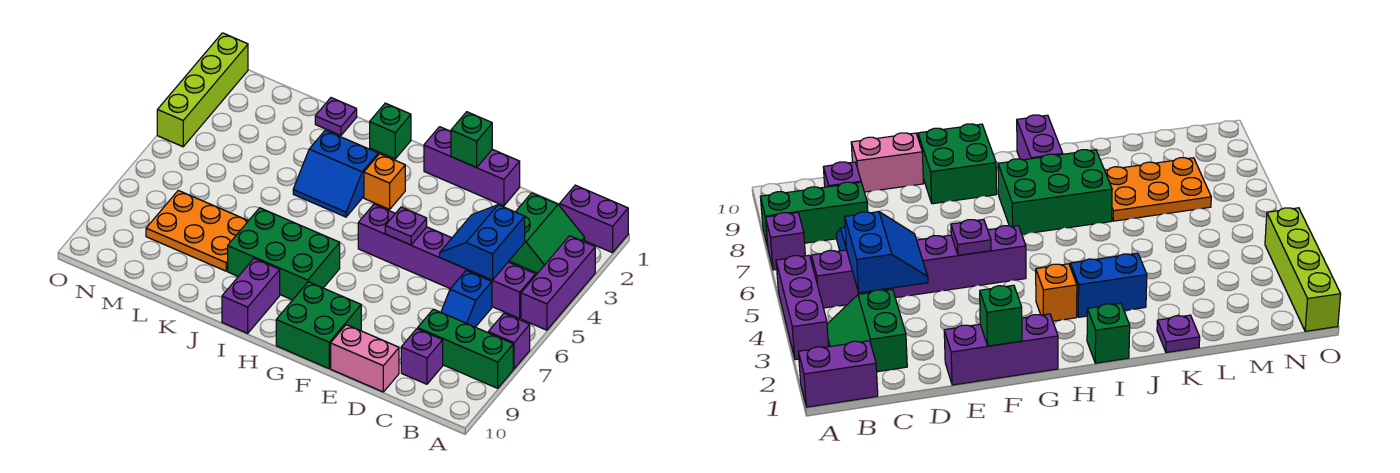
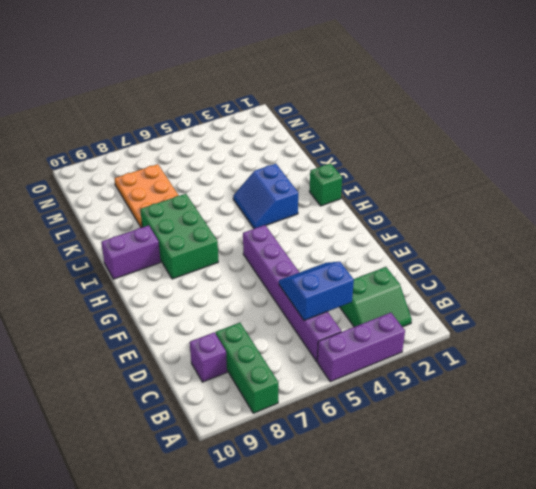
none -> purple brick A1:B1 level 1
none -> purple brick A7 level 1
none -> blue slope C6:C7 level 1 top 6

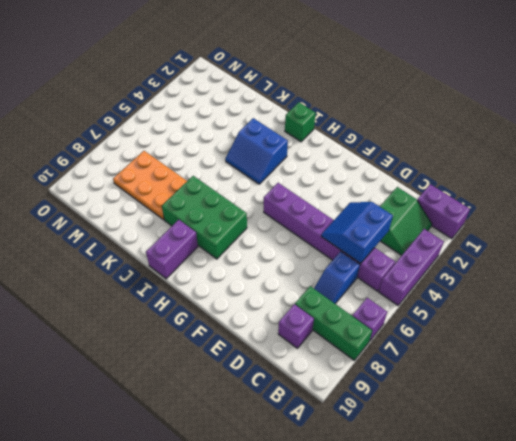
none -> pink brick D10:E10 level 1
none -> purple brick E1:G1 level 1
none -> green brick F9:G10 level 1

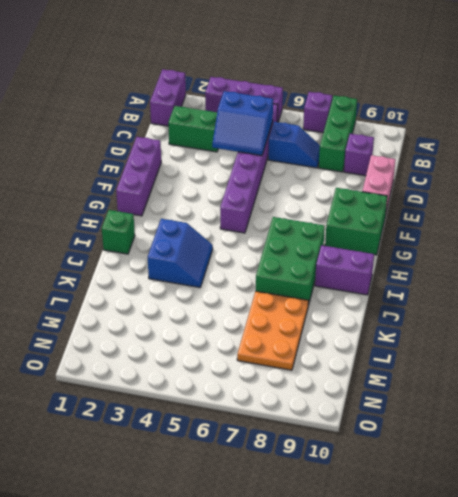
none -> orange brick H3 level 1
none -> purple plate K1 level 1
none -> lime brick O1:O4 level 1

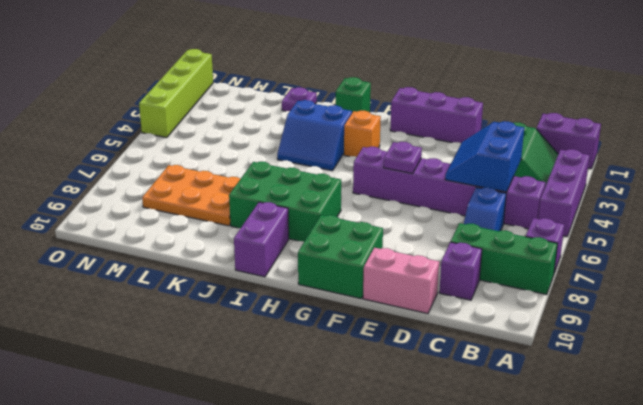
none -> green brick F1 level 2

